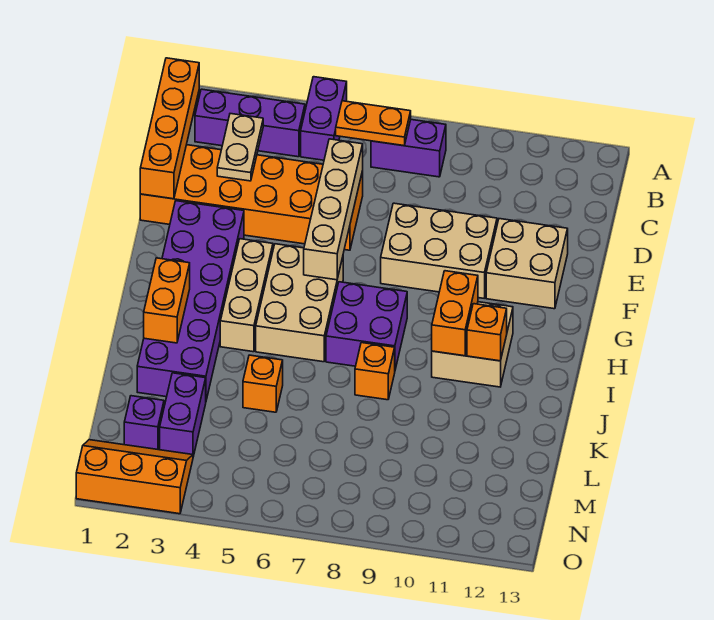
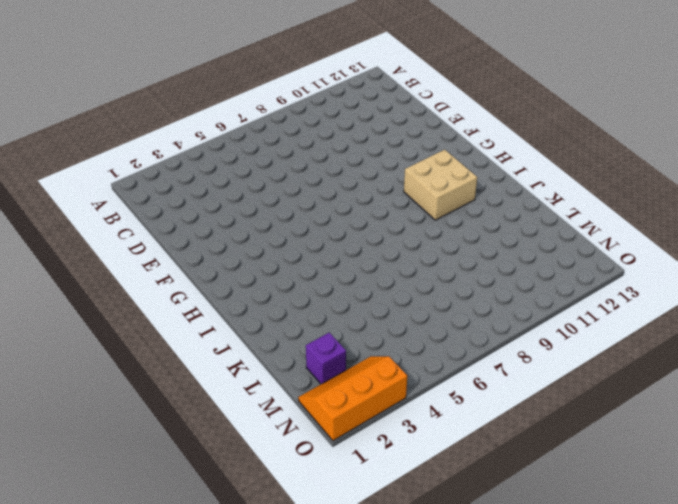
none -> purple brick A5:B5 level 1
none -> purple brick B2:B4 level 1
none -> purple brick B7:B8 level 1

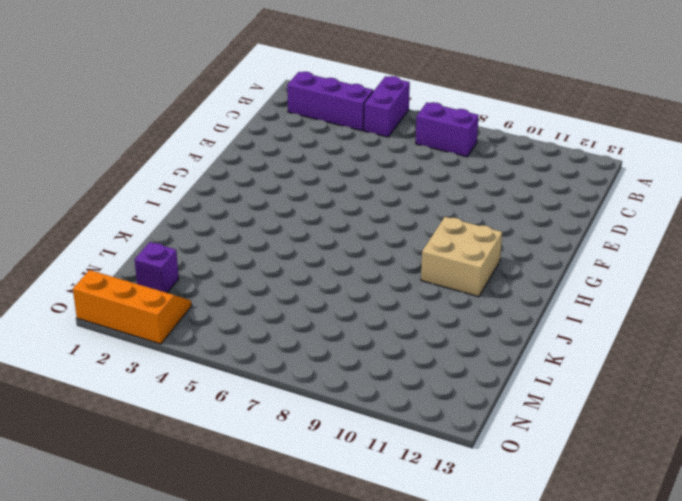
none -> orange brick D1:E6 level 1
none -> tan brick E8:F10 level 1
none -> tan brick E11:F12 level 1

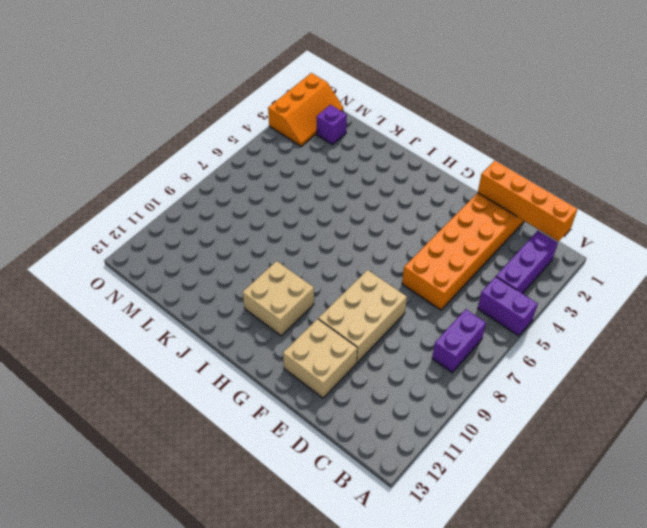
none -> purple brick F2:K3 level 1
none -> tan brick G4:I4 level 1
none -> tan brick G5:I6 level 1

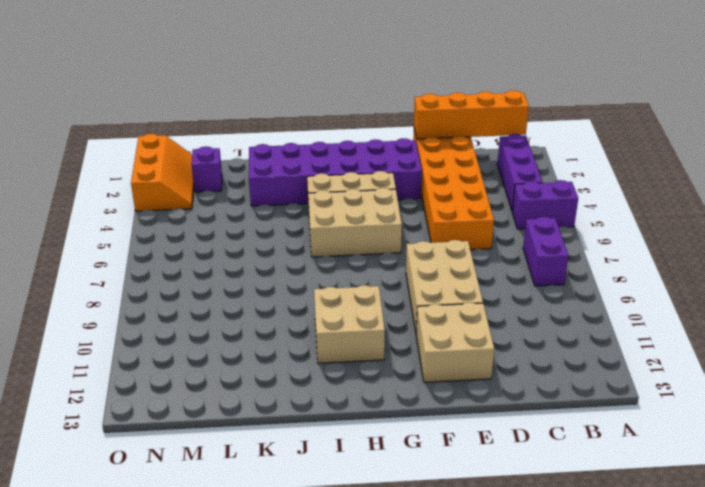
none -> purple brick H7:I8 level 1
none -> orange brick J8 level 1
none -> orange brick K5 level 1

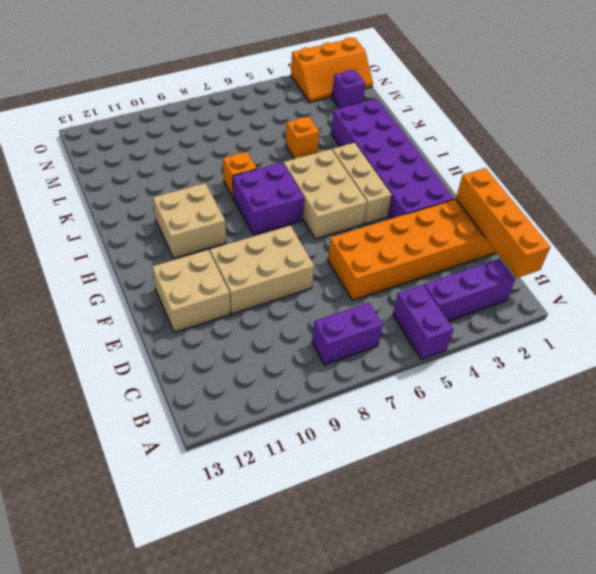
none -> purple brick L3:M3 level 1
none -> orange plate B6:B7 level 2
none -> tan plate C3:D3 level 2

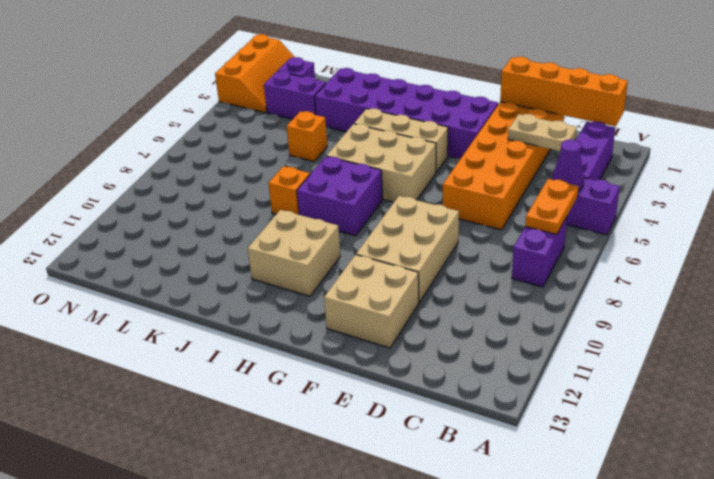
purple cone B5 level 2 -> none
none -> tan brick D6:G6 level 2
none -> orange brick H10:I10 level 2
none -> orange brick I2:J2 level 2

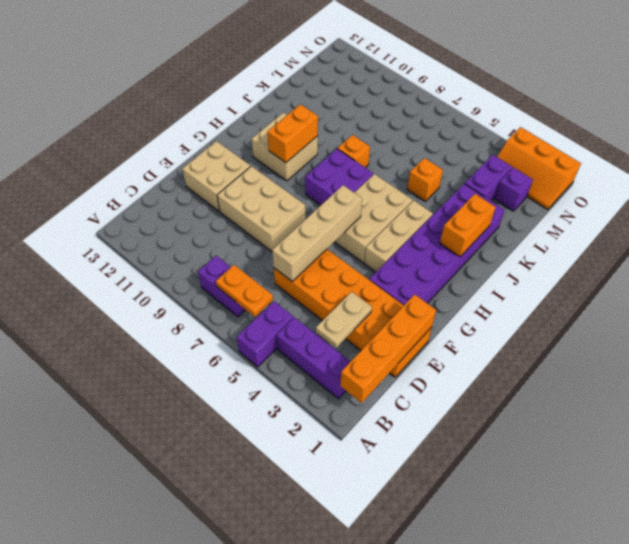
none -> orange brick I11 level 2

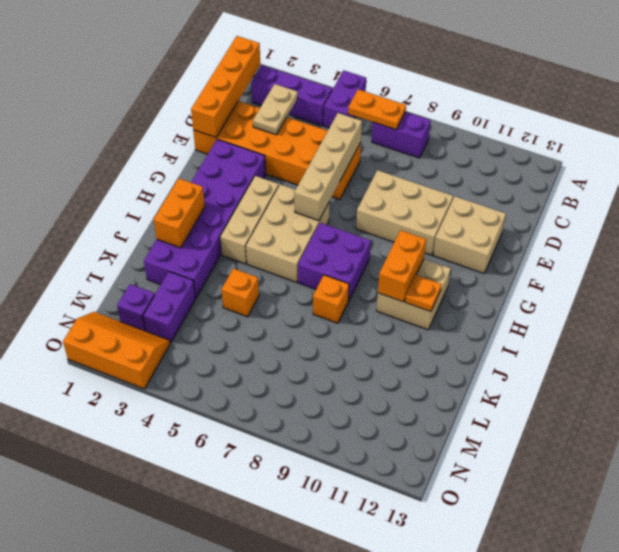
orange plate I11 level 2 -> orange brick I11 level 2

